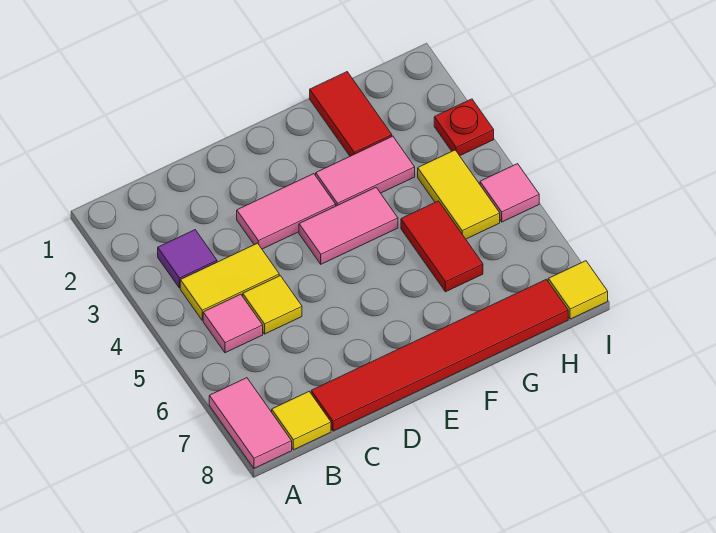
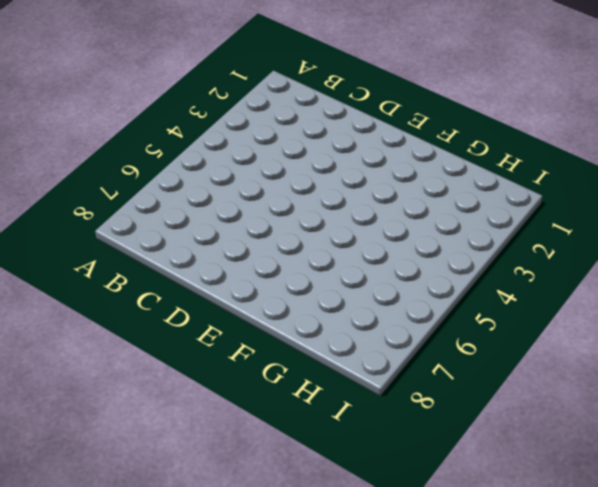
none -> pink tile A7:A8 level 1
none -> purple tile B3 level 1
none -> yellow tile B4:C4 level 1

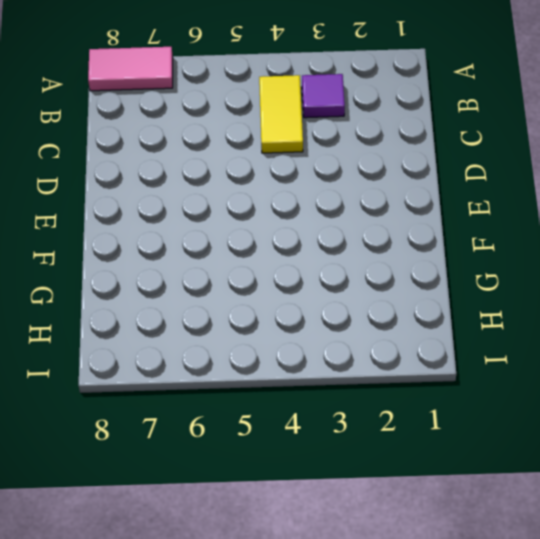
none -> pink tile B5 level 1
none -> yellow tile B8 level 1
none -> yellow tile C5 level 1

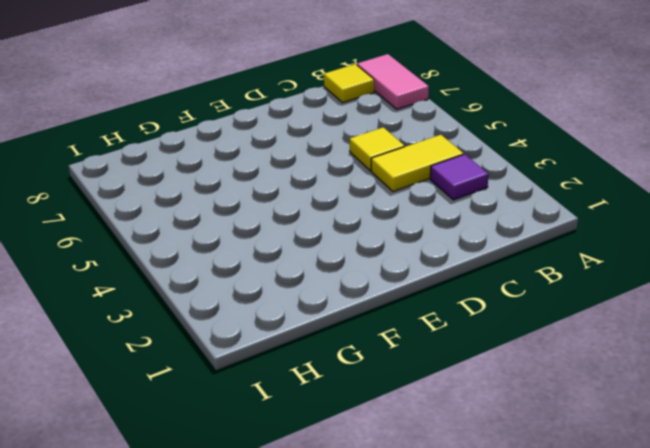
none -> pink tile B5 level 1
none -> red tile C8:H8 level 1
none -> pink tile D3:E3 level 1

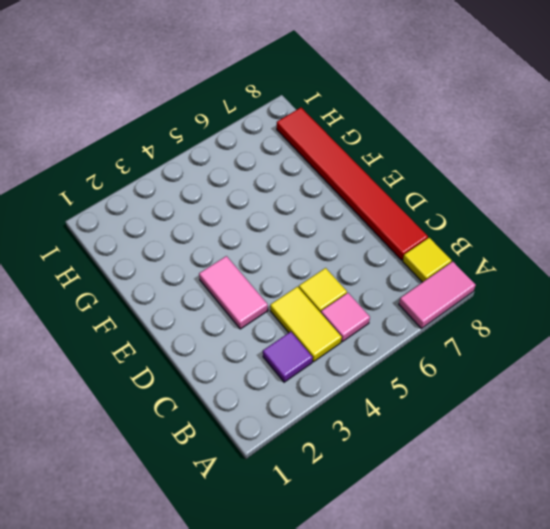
none -> pink tile E4:F4 level 1
none -> pink tile F3:G3 level 1
none -> red tile G1:G2 level 1

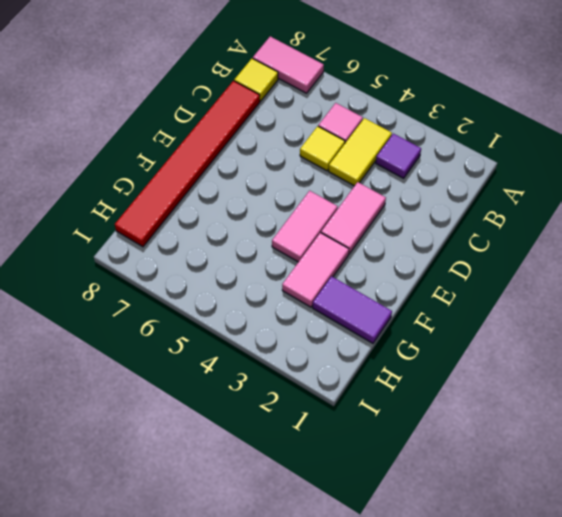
purple tile G1:G2 level 1 -> red tile G1:G2 level 1
none -> red tile G5:G6 level 1
none -> yellow tile H4:H5 level 1
none -> red plate I3 level 1

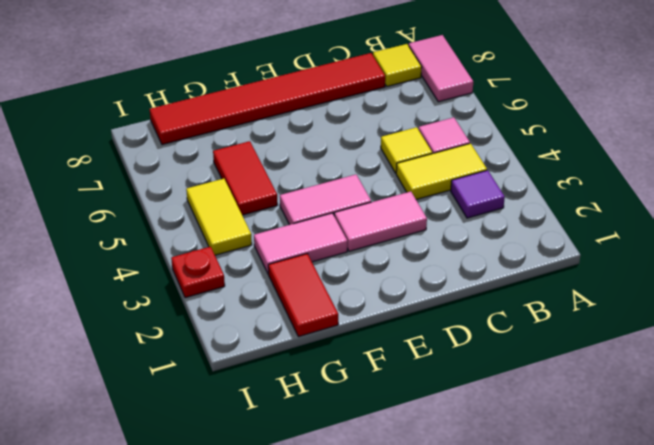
none -> pink tile I5 level 1
none -> yellow tile I8 level 1

